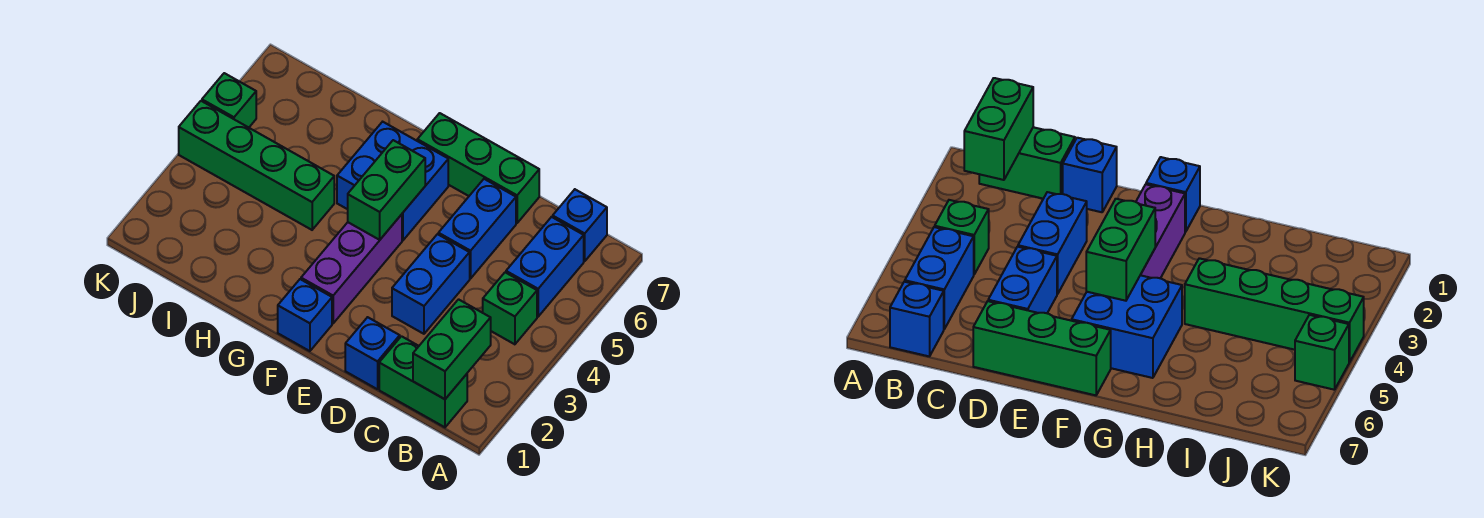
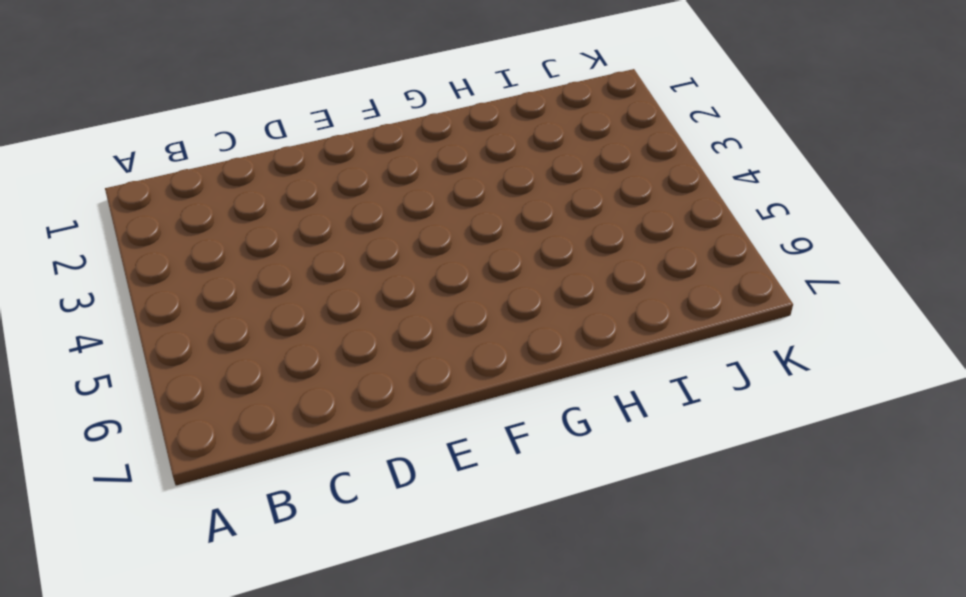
none -> green brick B1:C1 level 1
none -> green brick B4 level 1
none -> blue brick B5:B6 level 1

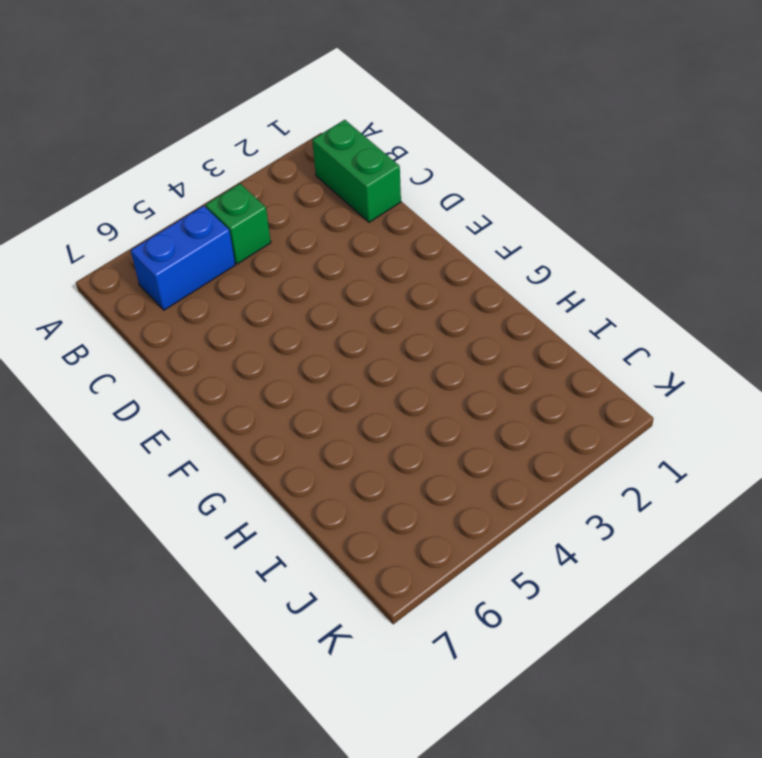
none -> blue brick B7 level 1
none -> blue brick D1 level 1
none -> blue brick D3:D4 level 1

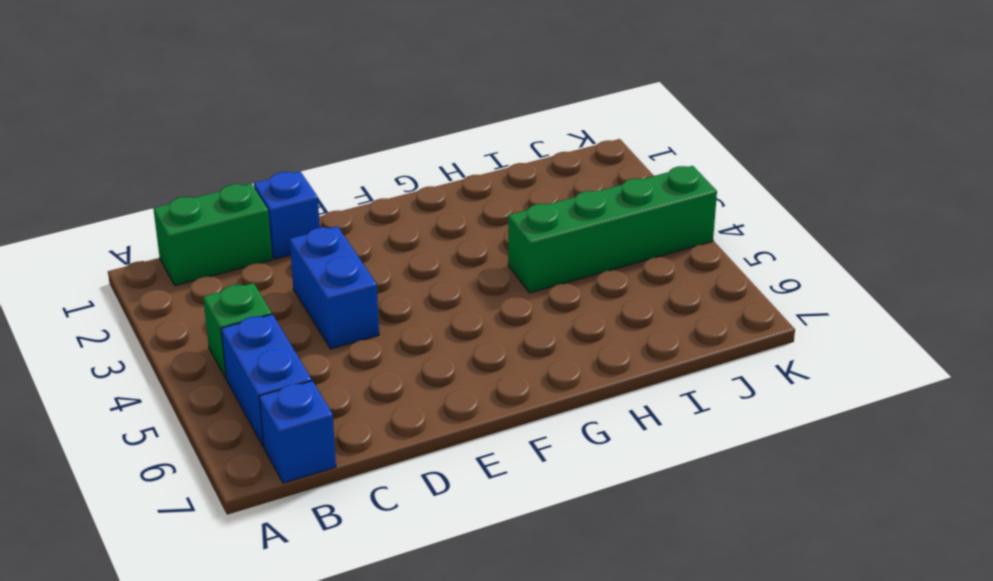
none -> blue brick D5:D6 level 1
none -> green brick D7:F7 level 1
none -> blue brick F1 level 1

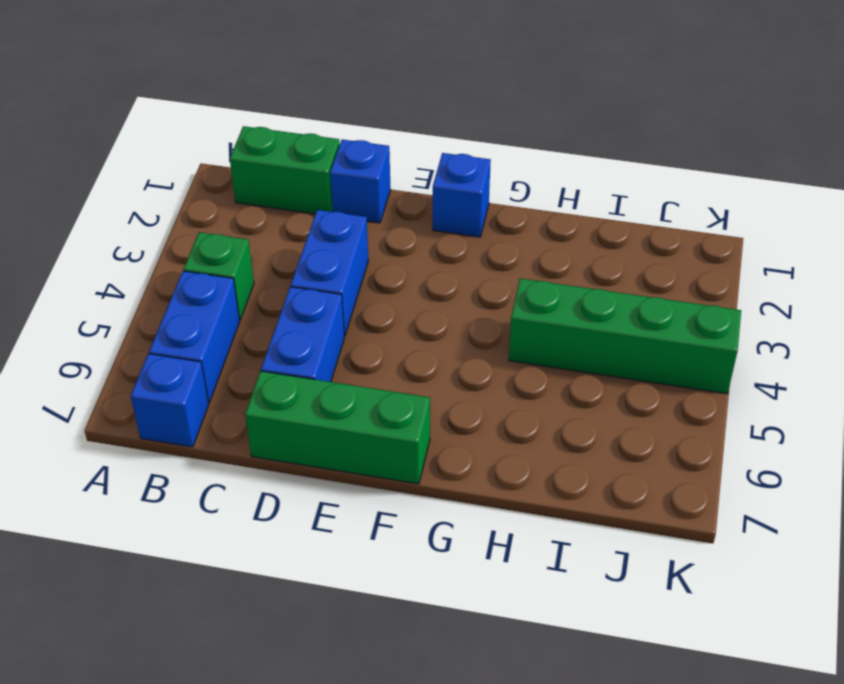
none -> purple brick F2:F4 level 1
none -> blue brick F5:G6 level 1
none -> green brick K5 level 1

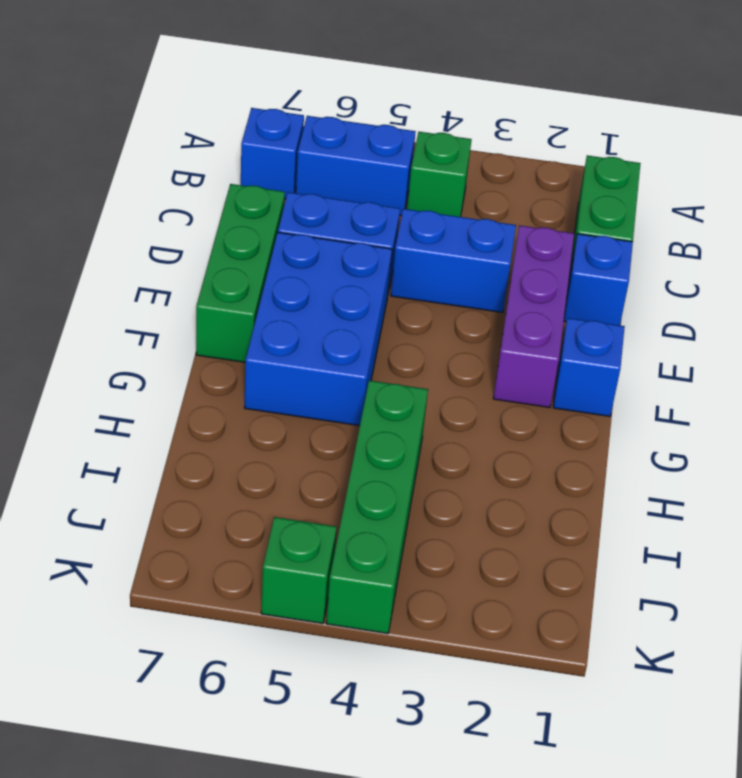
purple brick D2:F2 level 1 -> purple brick F2:F4 level 1
blue brick E5:G6 level 1 -> blue brick F5:G6 level 1
none -> green brick B1:B2 level 2
none -> green brick F4:F5 level 2

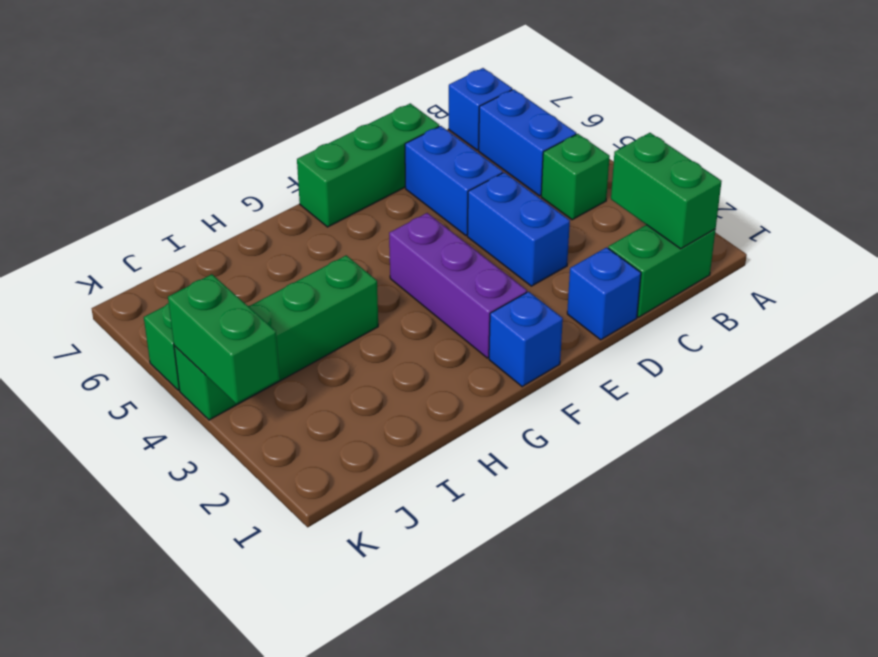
green brick K3:K4 level 2 -> green brick F4:F5 level 2
none -> blue brick F5:G6 level 1

